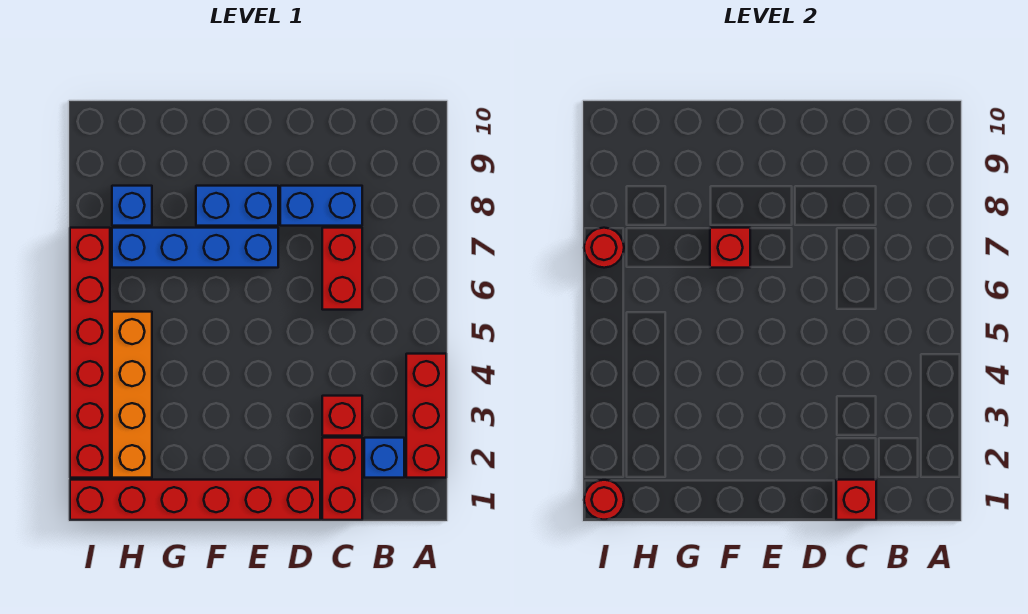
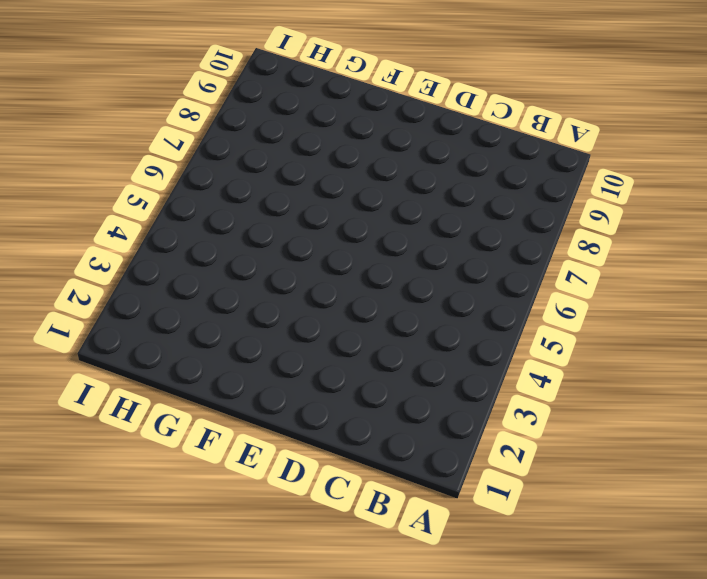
none -> red brick A2:A4 level 1
none -> blue brick B2 level 1
none -> red brick C1:C2 level 1

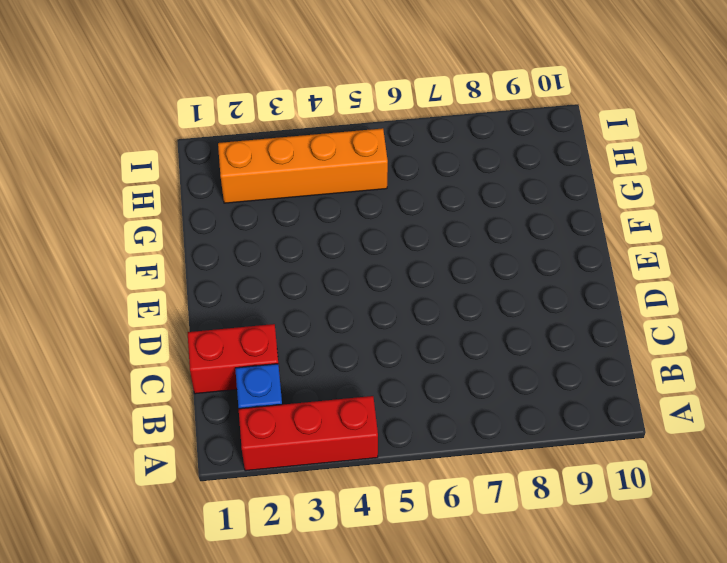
none -> red brick C3 level 1
none -> red brick C6:C7 level 1
none -> blue brick C8:D8 level 1

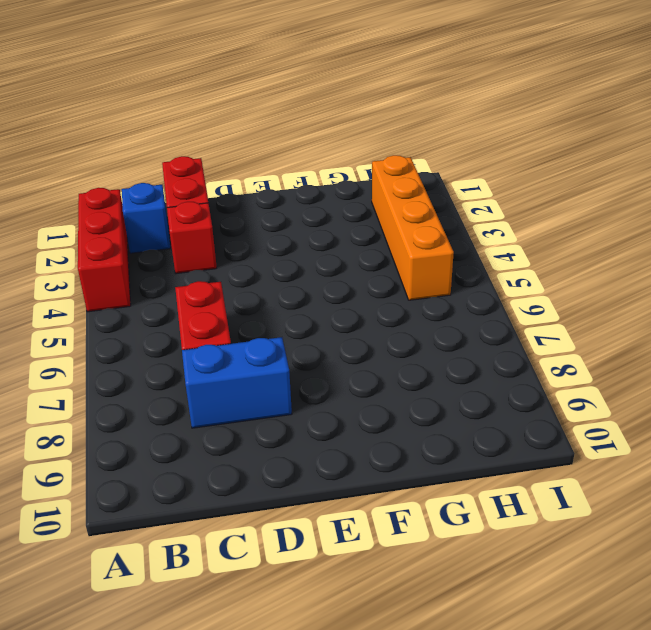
none -> red brick D1:I1 level 1
none -> blue brick E7:H7 level 1
none -> blue brick E8:F8 level 1

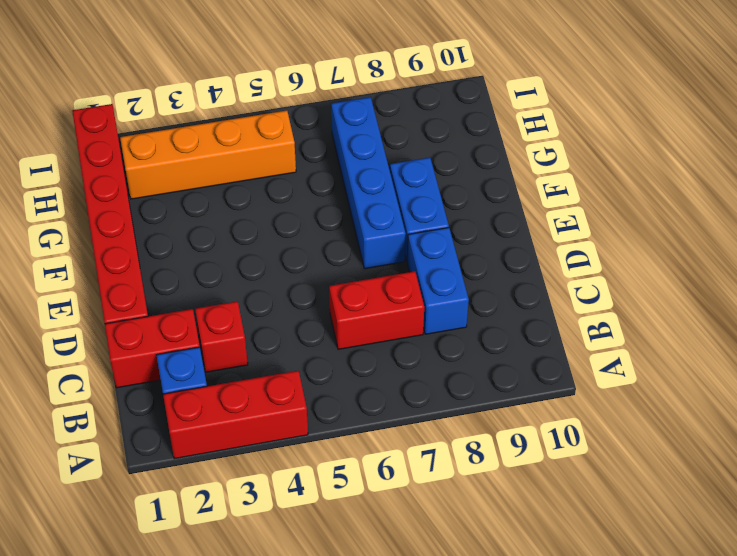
none -> blue brick H8 level 1
none -> red brick I2:I7 level 1
none -> red brick C1 level 2

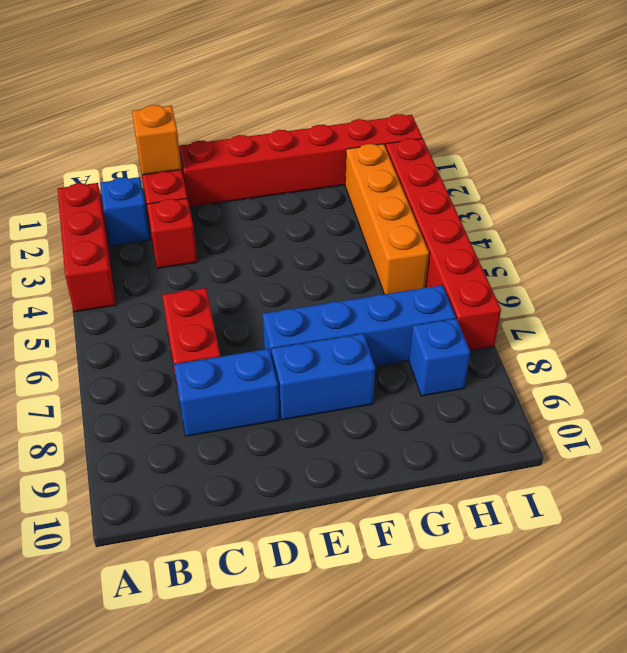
orange brick C1 level 2 -> red brick C1 level 2
none -> red brick F7 level 2
none -> red round brick I1 level 2
none -> red round brick I7 level 2

